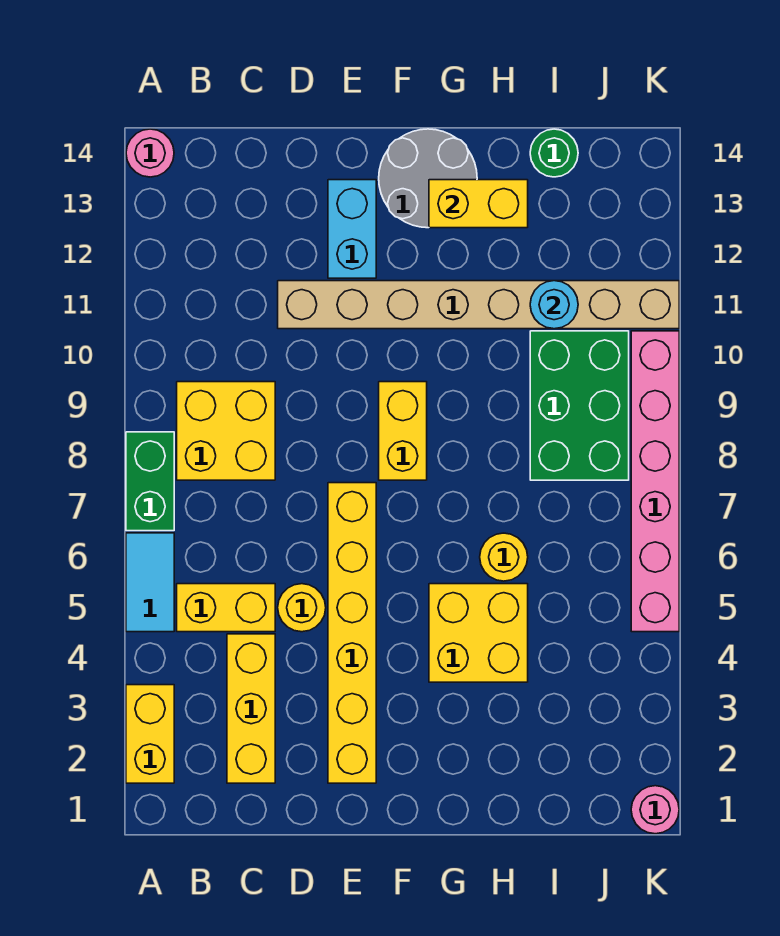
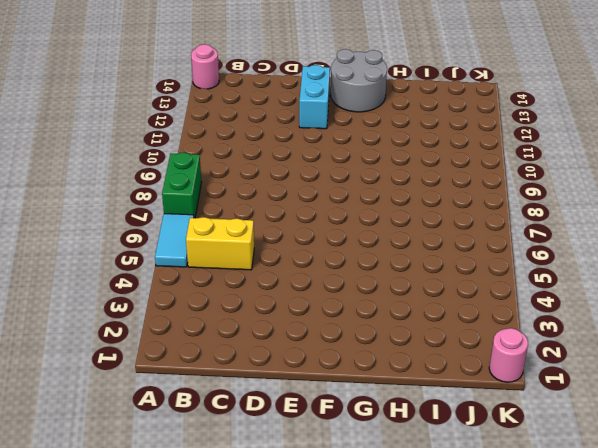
none -> yellow brick A2:A3 level 1
none -> yellow brick B8:C9 level 1
none -> yellow brick C2:C4 level 1

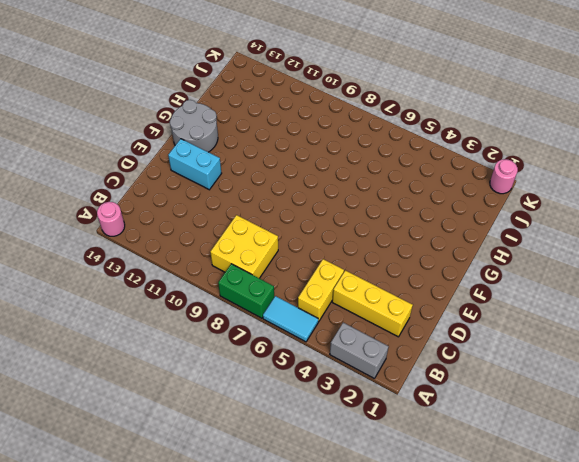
grey brick A2:A3 level 1 -> yellow brick A2:A3 level 1
none -> yellow round brick D5 level 1
none -> tan brick D11:K11 level 1
none -> yellow brick E2:E7 level 1

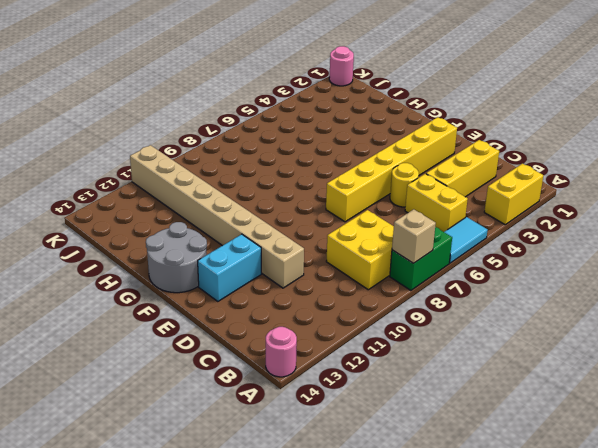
tan brick A8 level 2 -> none
none -> yellow brick F8:F9 level 1
none -> yellow brick G4:H5 level 1
none -> yellow round brick H6 level 1

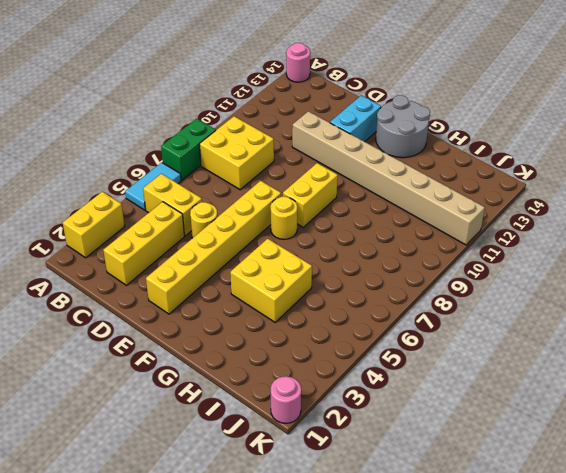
yellow round brick F7 level 1 -> yellow round brick H6 level 1
none -> green brick I8:J10 level 1
none -> green round brick I14 level 1
none -> pink brick K5:K10 level 1

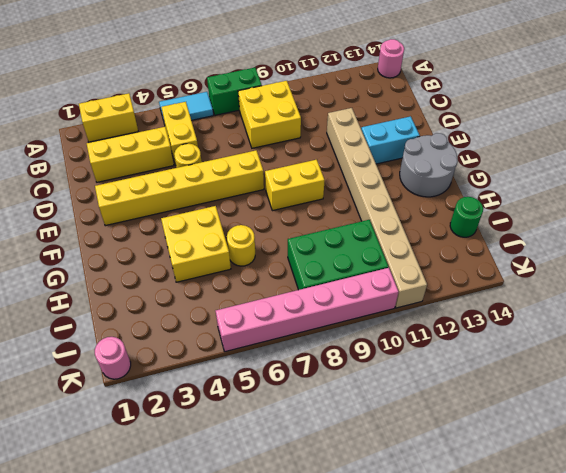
none -> yellow brick G13:H13 level 2
none -> cyan round brick I11 level 2

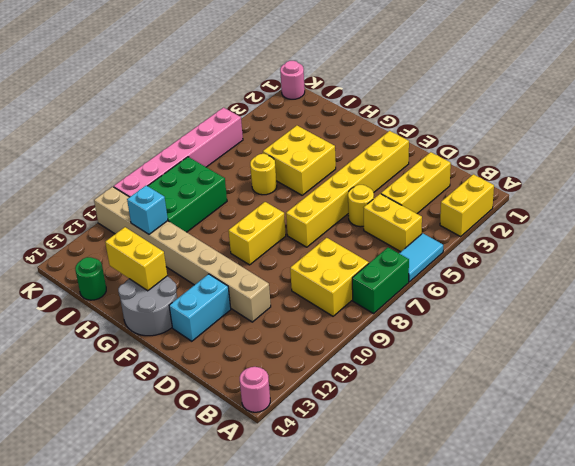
cyan brick I11 level 2 -> cyan round brick I11 level 2

